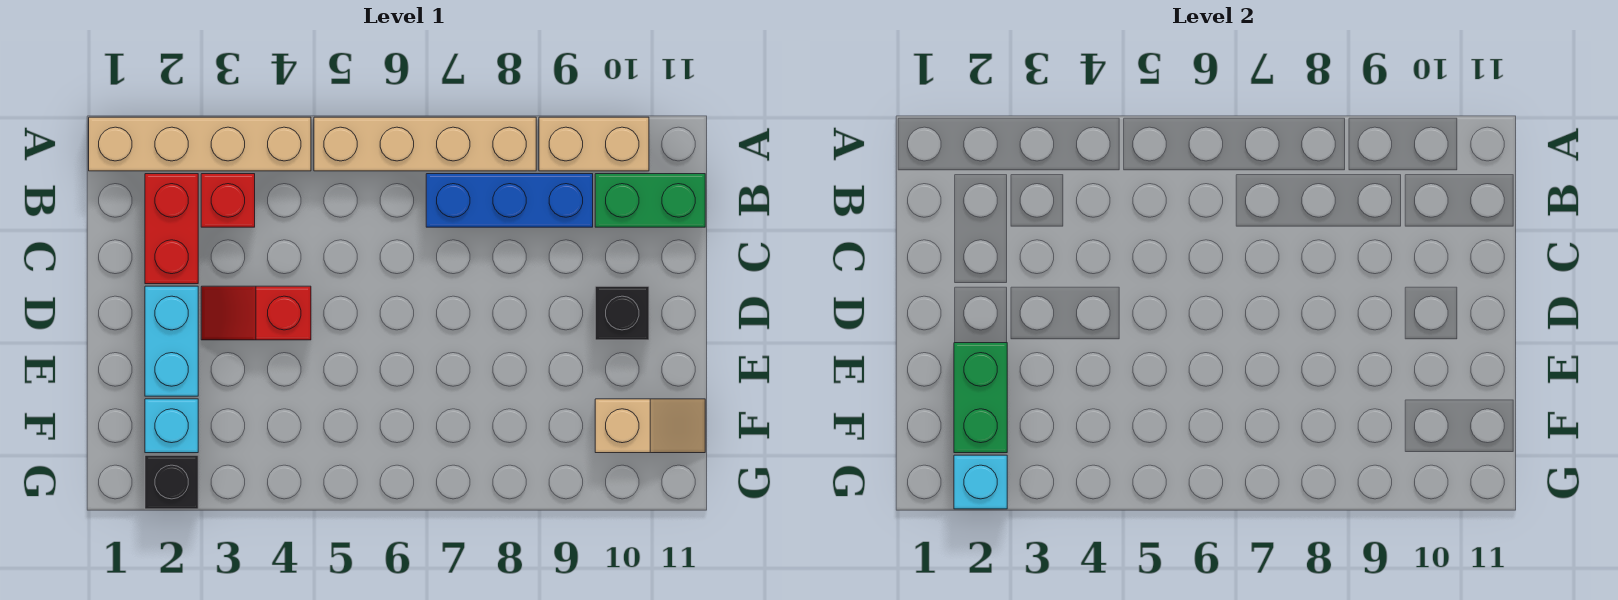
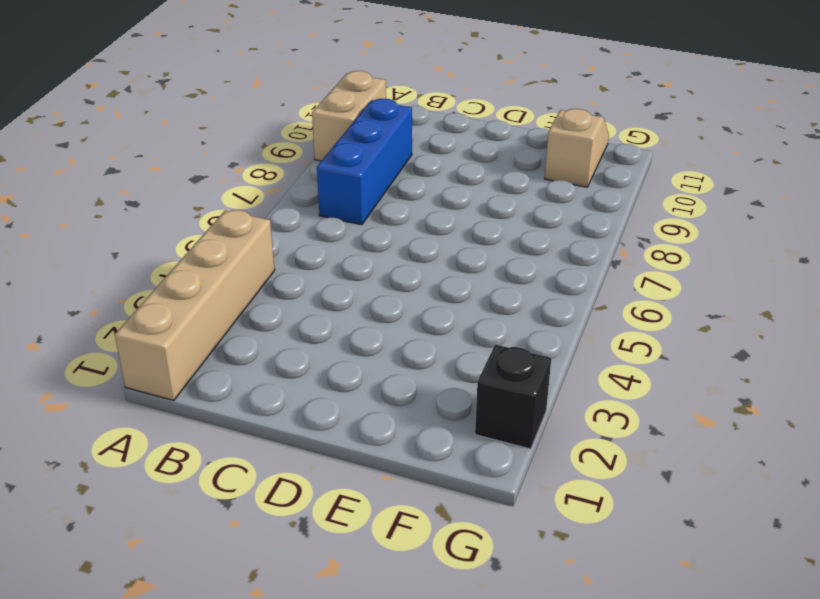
none -> tan brick A5:A8 level 1
none -> red brick B2:C2 level 1
none -> red brick B3 level 1

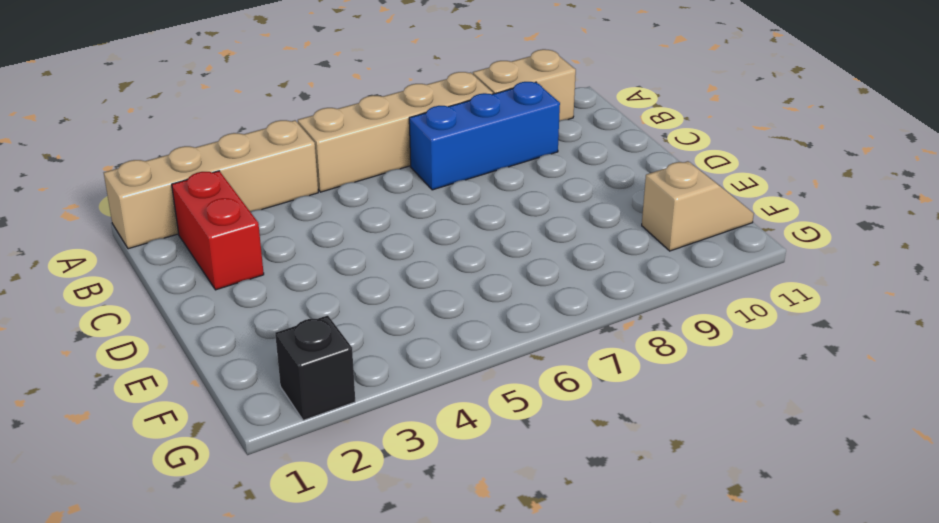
none -> red brick B3 level 1
none -> green brick B10:B11 level 1
none -> cyan brick D2:E2 level 1

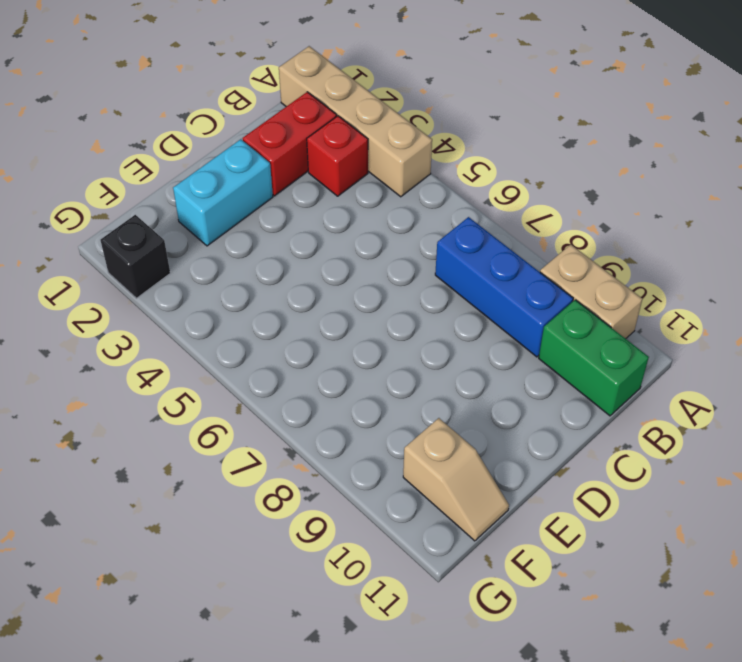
none -> tan brick A5:A8 level 1
none -> red slope D3:D4 level 1 top 4
none -> black brick D10 level 1

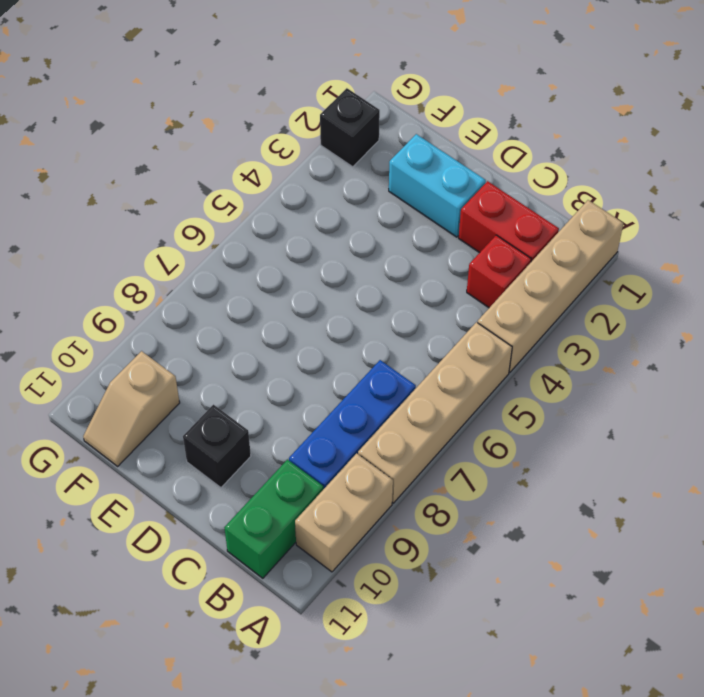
none -> red slope D3:D4 level 1 top 4
none -> cyan brick F2 level 1
none -> green brick E2:F2 level 2

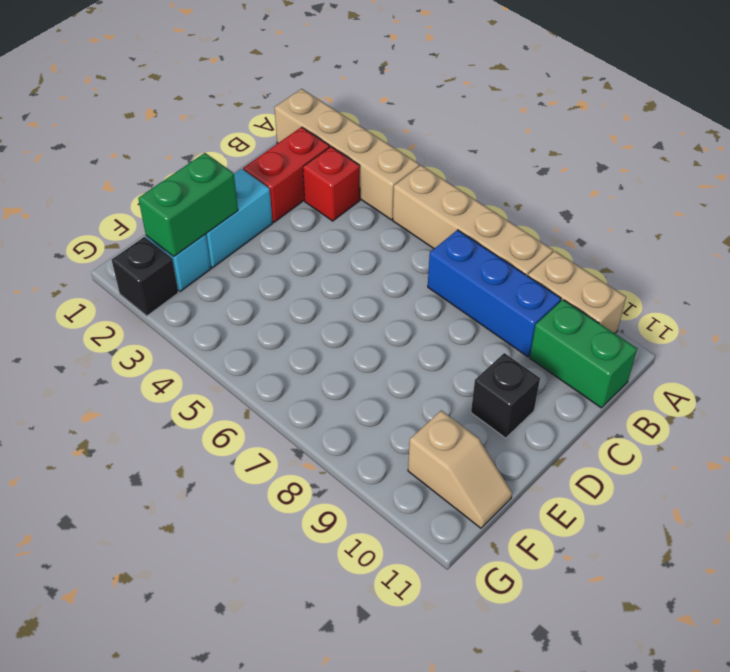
none -> red slope D3:D4 level 1 top 4
none -> cyan brick G2 level 2

